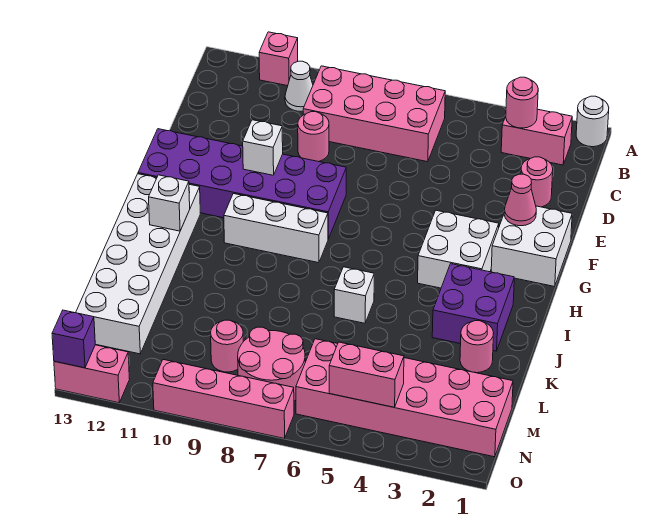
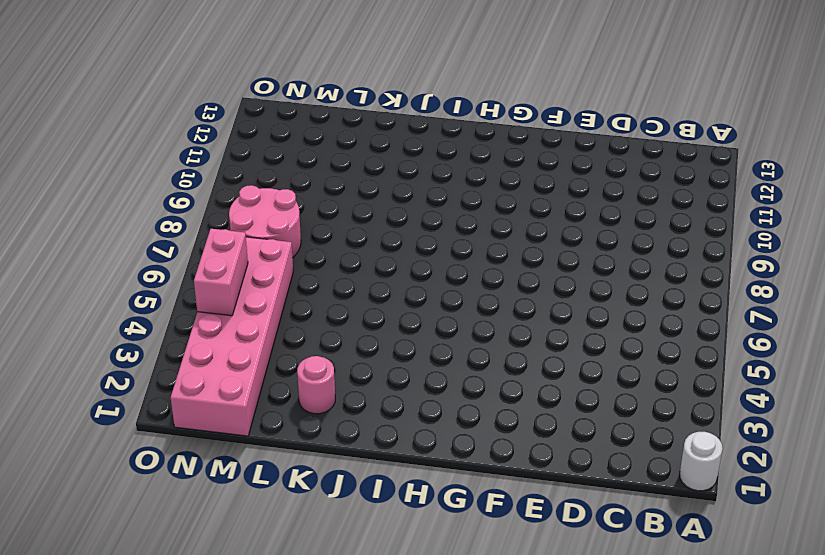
none -> pink brick A11 level 1
none -> pink brick B2:B3 level 1
none -> pink brick B6:C9 level 1

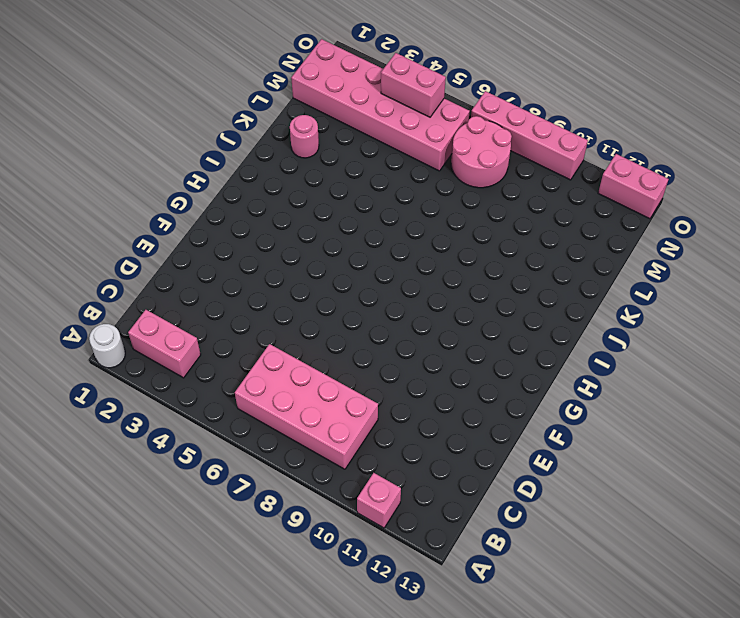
none -> white cone B10 level 1
none -> pink round brick D2 level 1
none -> pink round brick D9 level 1

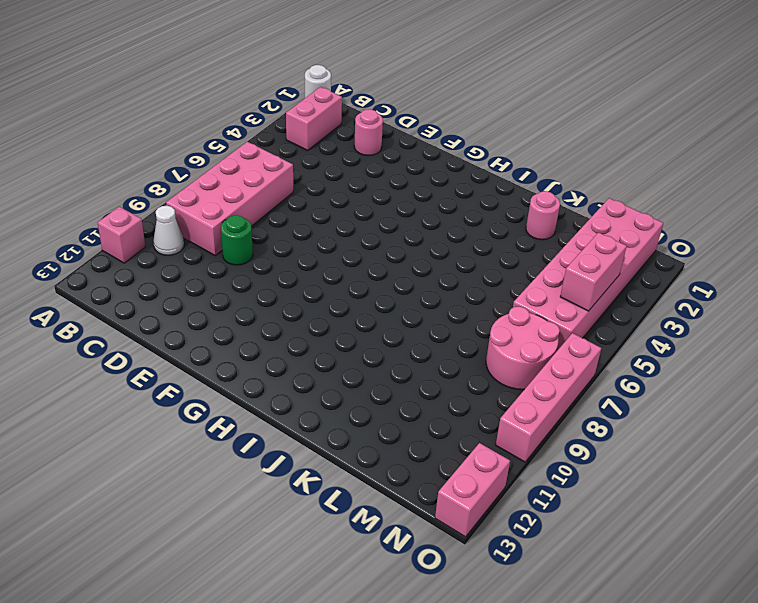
green round brick D9 level 1 -> pink round brick D9 level 1
none -> white brick F1:G2 level 1
none -> purple brick F8:G13 level 1
none -> white brick G3:H4 level 1

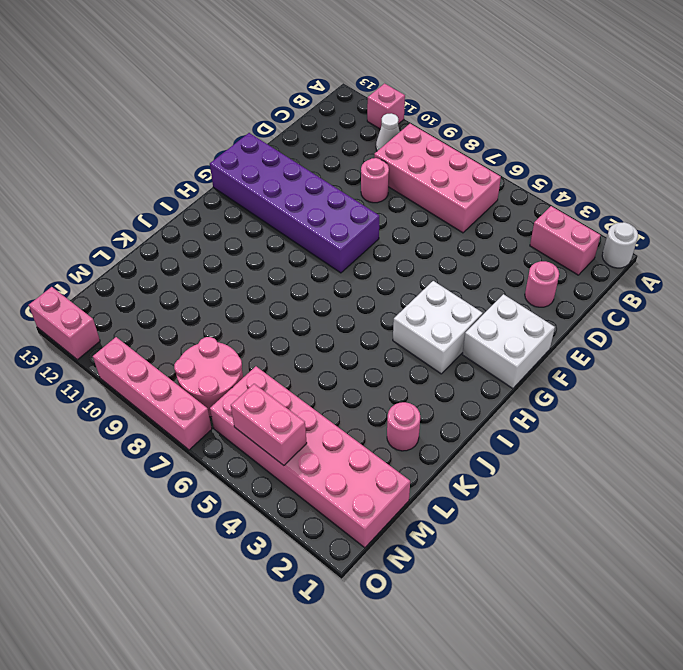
none -> white brick H8:H10 level 1
none -> white brick H12:M13 level 1
none -> purple brick I2:J3 level 1

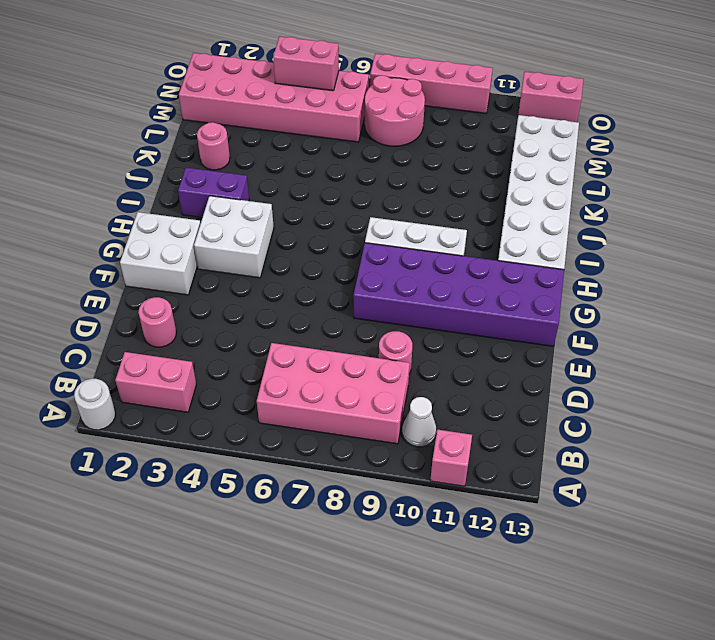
purple brick I2:I3 level 1 -> purple brick I2:J3 level 1
none -> white brick J6 level 1
none -> pink round brick M9 level 1
none -> pink round brick B3 level 2

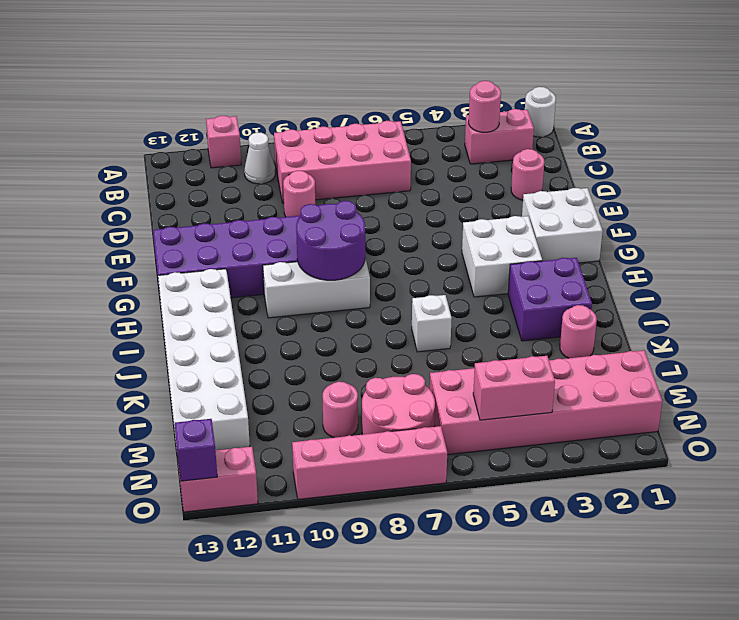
purple round brick G8:H9 level 2 -> none
none -> pink cone F2 level 2
none -> white brick F10 level 2
none -> white brick I12 level 2

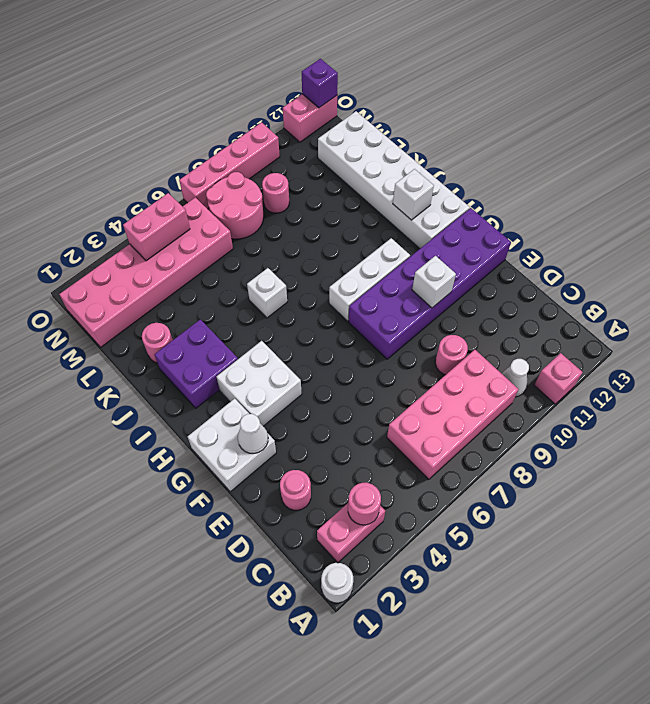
white cone F2 level 2 -> pink cone F2 level 2

